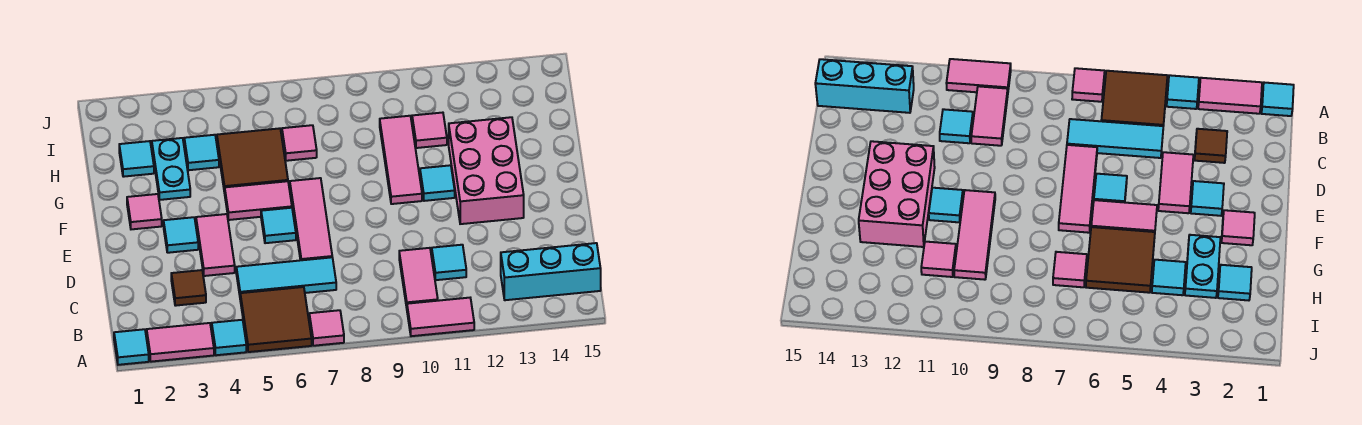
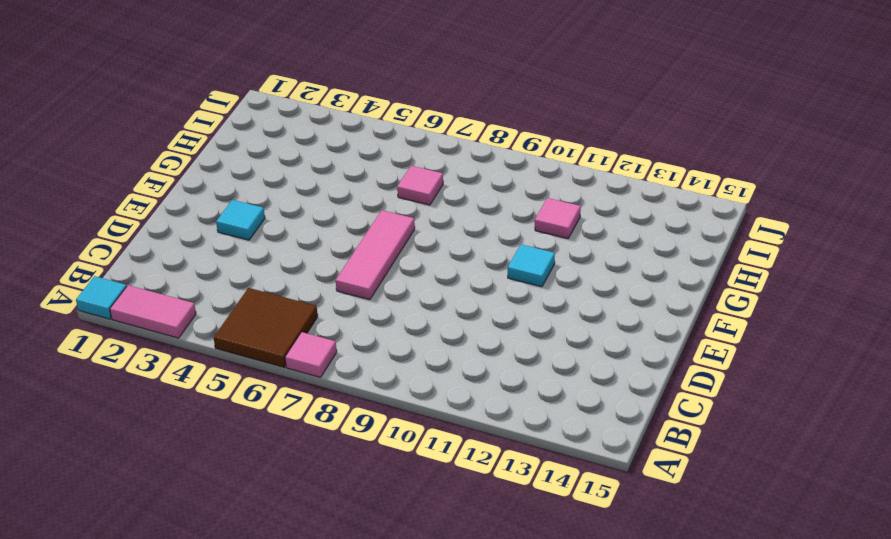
none -> cyan tile A4 level 1
none -> pink tile A10:A11 level 1
none -> pink tile B10:C10 level 1

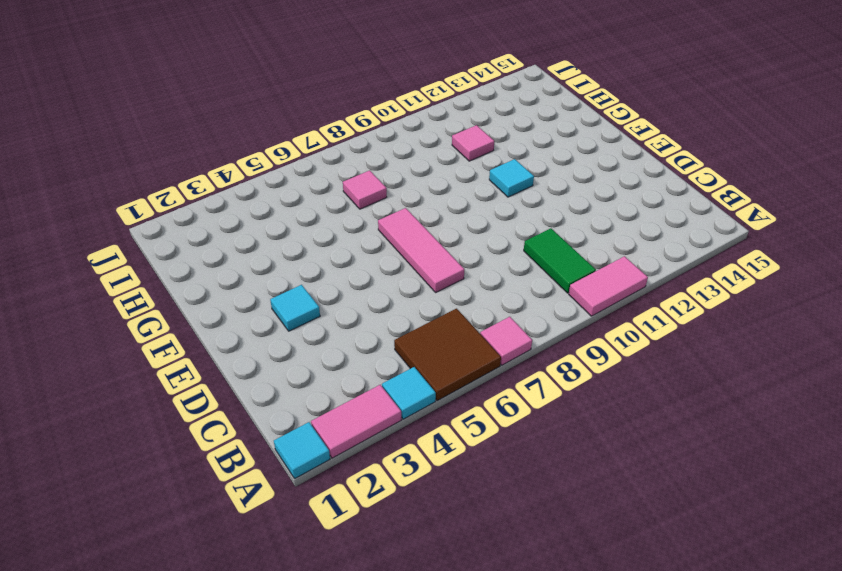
green tile B10:C10 level 1 -> pink tile B10:C10 level 1
none -> cyan brick B13:B15 level 1
none -> brown tile C3 level 1
none -> cyan tile C5:C7 level 1

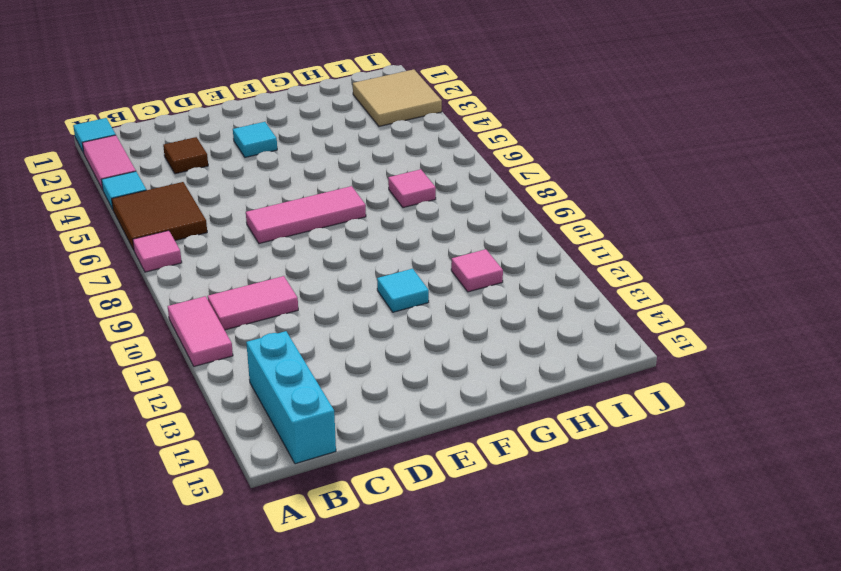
tan tile I2:J3 level 1 -> none
none -> cyan tile C5:C7 level 1
none -> cyan tile C11 level 1
none -> pink tile D4:E4 level 1

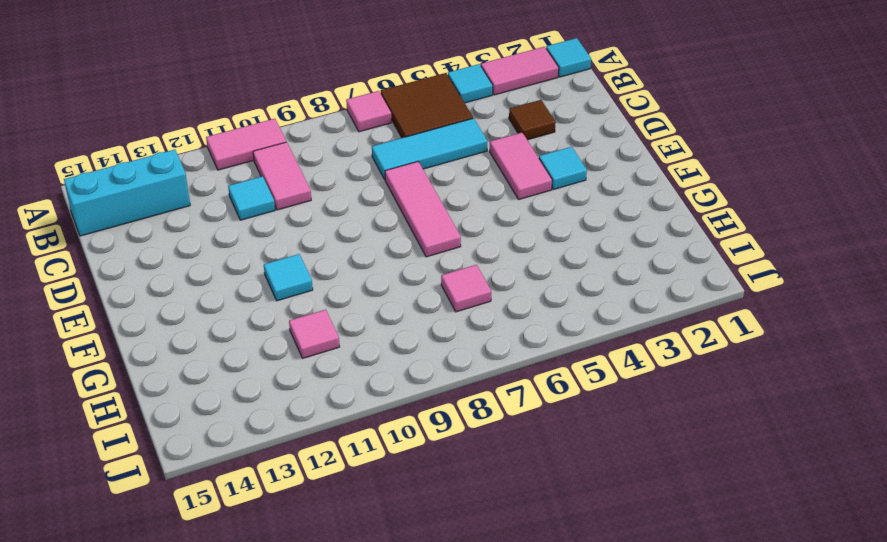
none -> cyan tile E6 level 1
none -> pink brick E12:G13 level 1
none -> pink tile F2 level 1

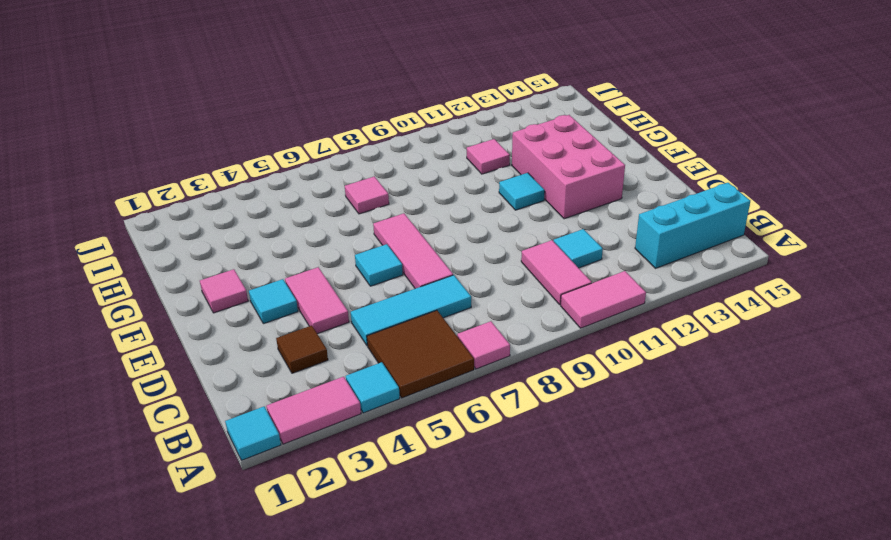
none -> pink tile F5:F6 level 1
none -> pink tile F10:H10 level 1
none -> cyan plate G3:H3 level 1

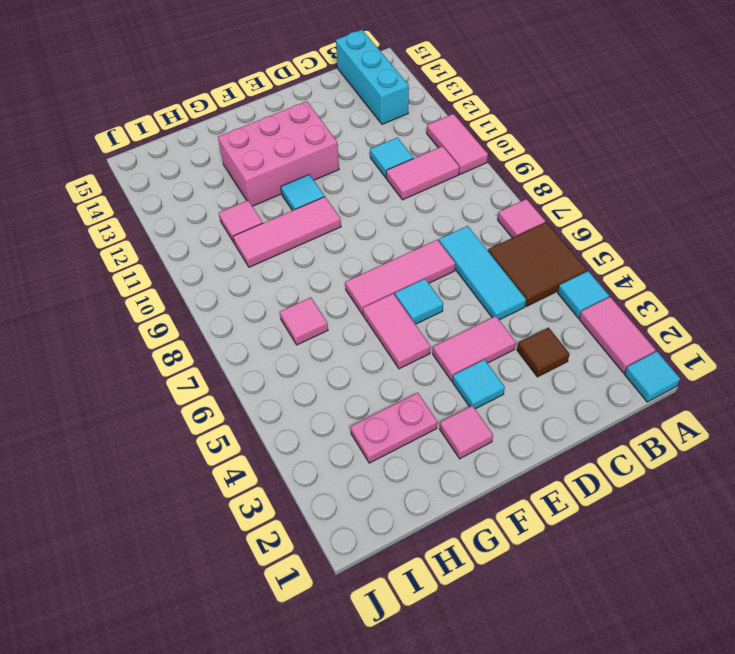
pink plate G3:H3 level 1 -> cyan plate G3:H3 level 1
none -> brown tile G5:H6 level 1
none -> cyan tile H2 level 1
none -> cyan tile H4 level 1

